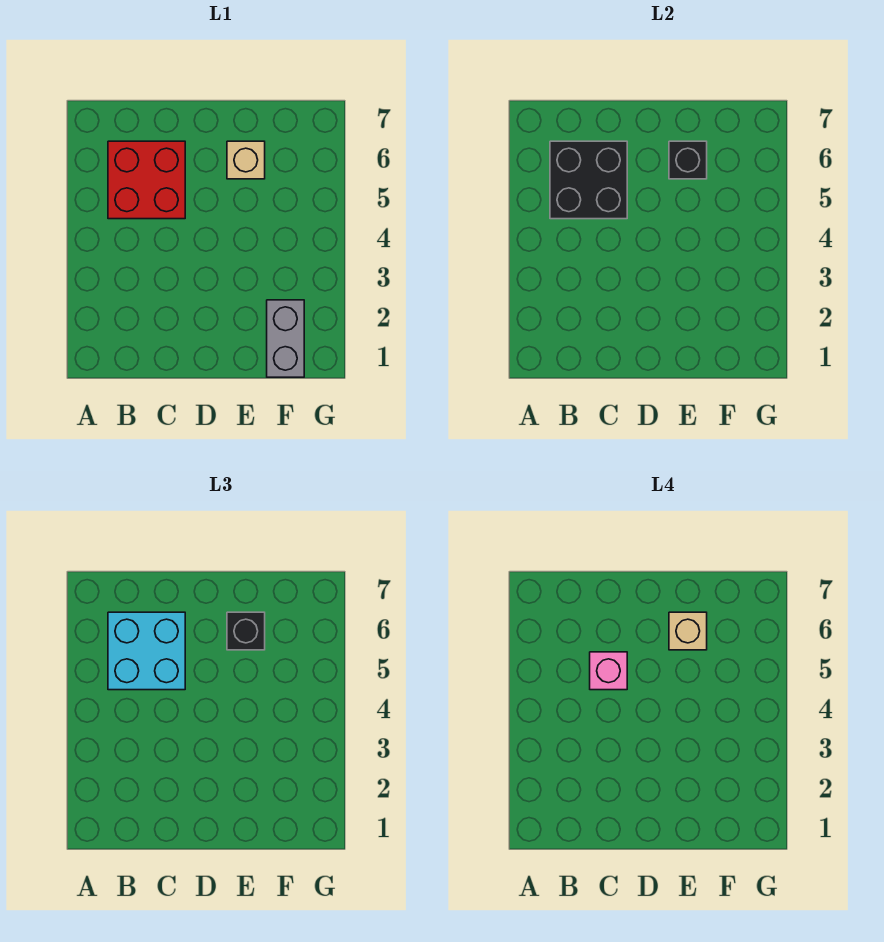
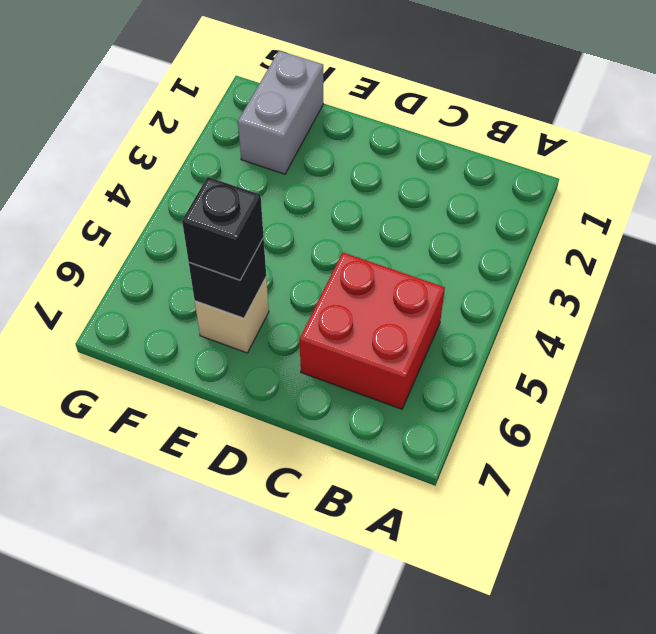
none -> black brick B5:C6 level 2
none -> cyan brick B5:C6 level 3

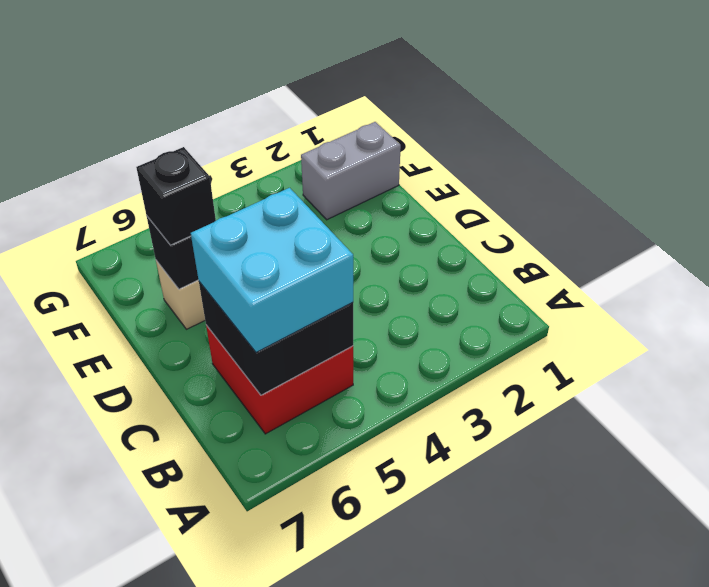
none -> pink brick C5 level 4
none -> tan brick E6 level 4

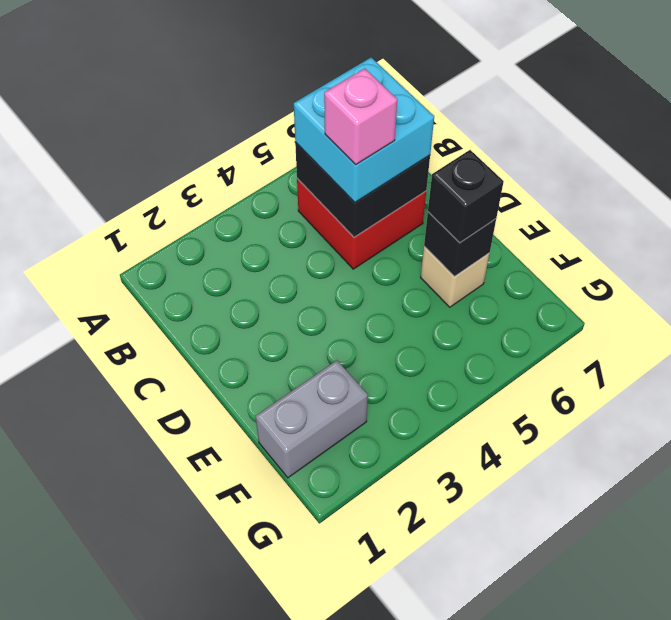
none -> tan brick E6 level 4

